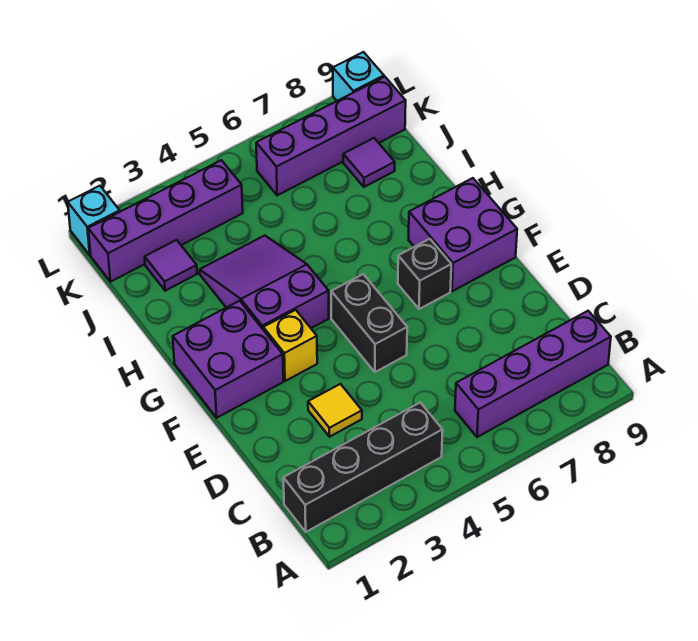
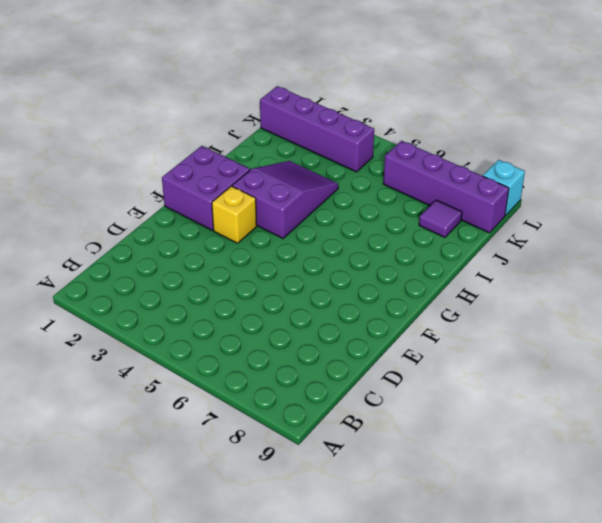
none -> black brick B1:B4 level 1
none -> purple brick B6:B9 level 1
none -> yellow tile D3 level 1

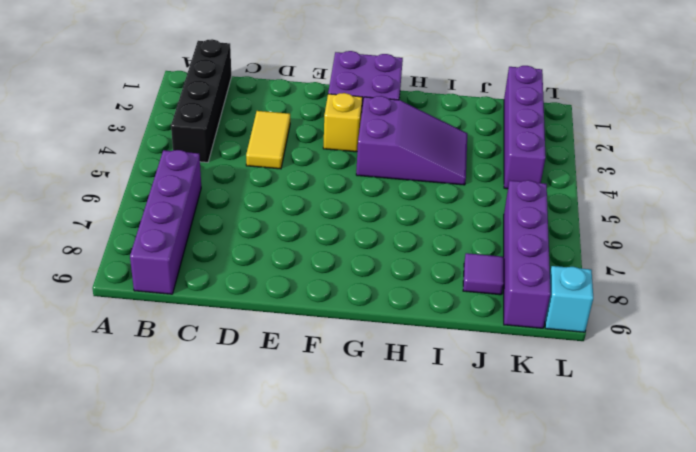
yellow tile D3:D4 level 1 -> yellow tile D3 level 1
none -> black brick E5:F5 level 1
none -> black brick F7 level 1
none -> purple brick F8:G9 level 1

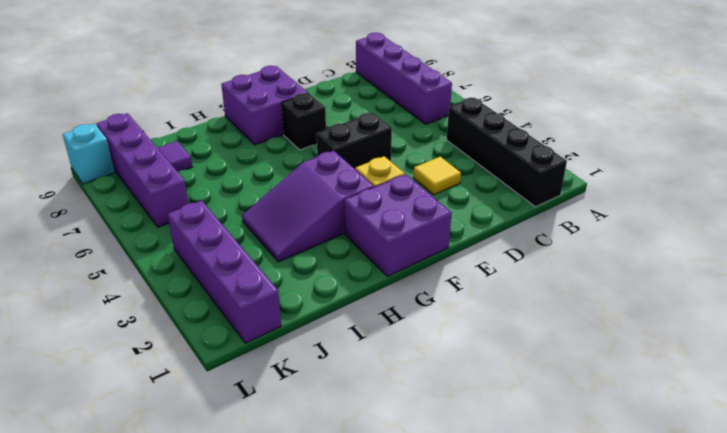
none -> purple tile J2 level 1
none -> cyan brick L1 level 1

